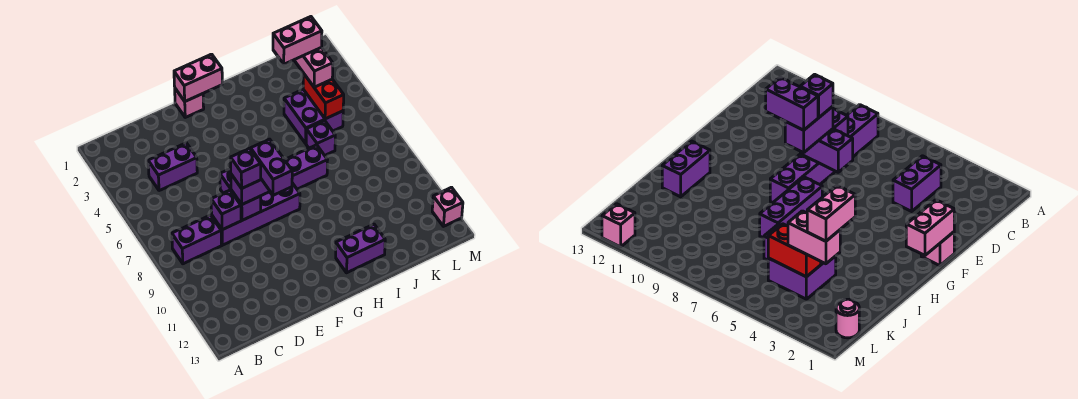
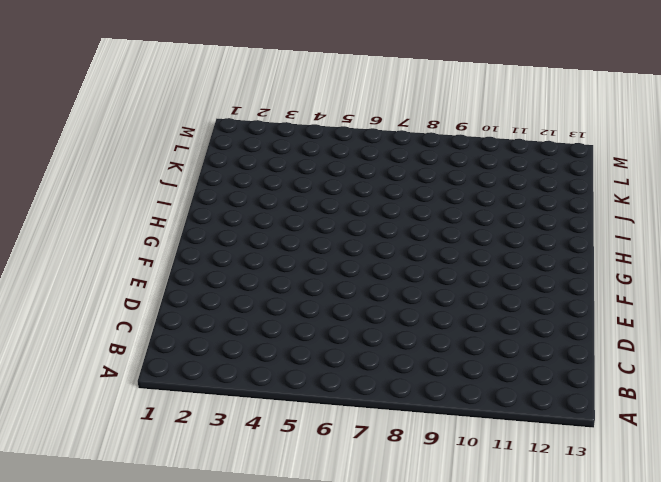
none -> purple brick B8:C8 level 1
none -> purple brick C4:D4 level 1
none -> purple brick D8:G8 level 1

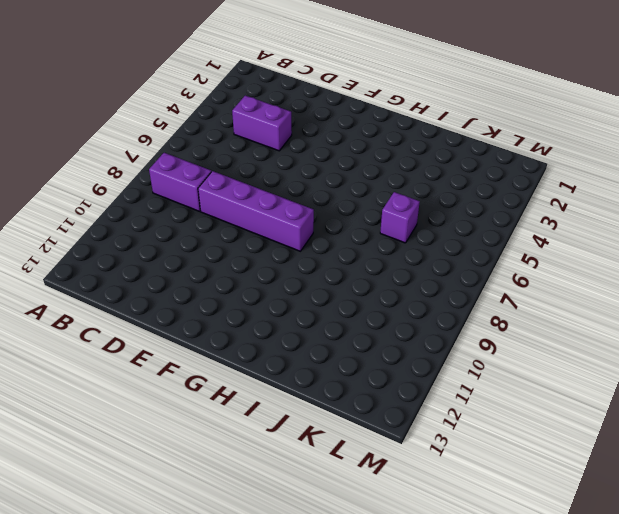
none -> pink brick F1 level 1
none -> purple brick G7:I7 level 1
none -> purple brick H12:I12 level 1

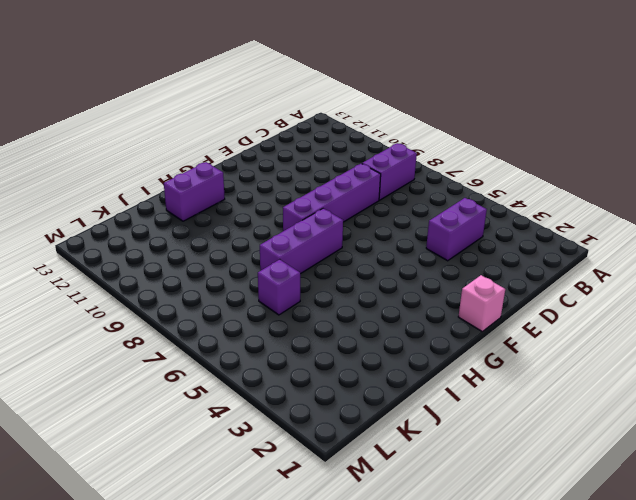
none -> purple brick J4:K5 level 1
none -> pink round brick L1 level 1
none -> pink brick M12 level 1

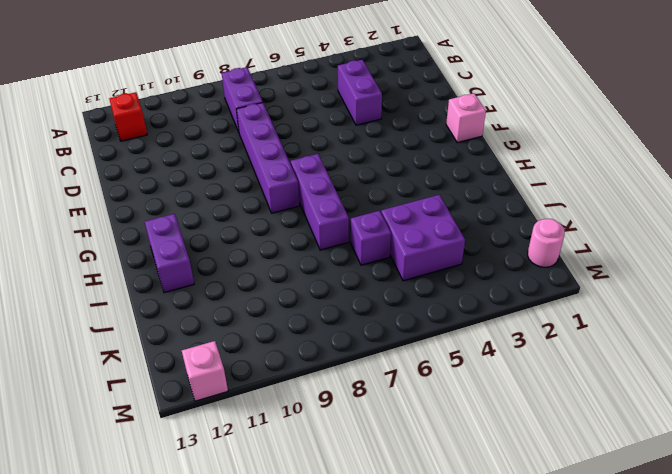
red brick B12 level 1 -> none
none -> purple brick D8 level 2
none -> purple brick E7:E8 level 2
none -> pink brick F1:G1 level 2

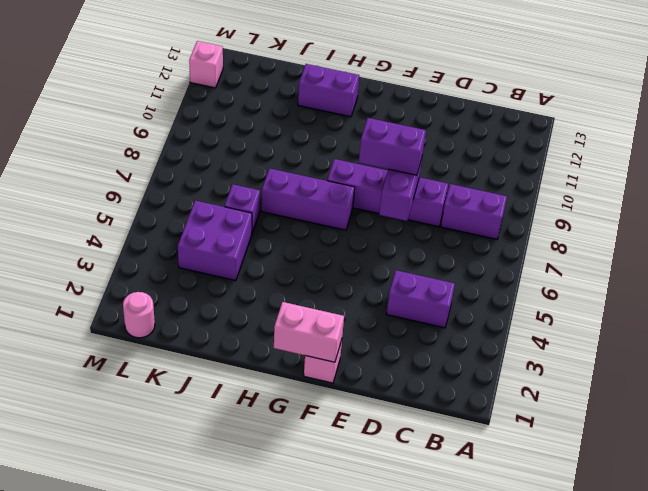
none -> purple brick D8 level 2
none -> red brick K4:K5 level 2
none -> pink brick K3:K4 level 3

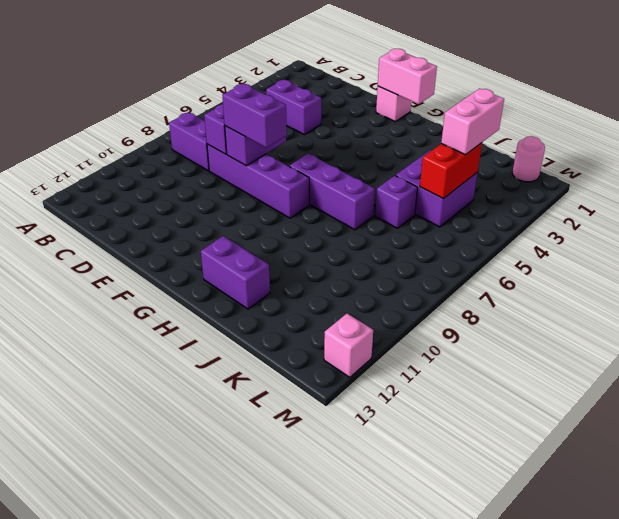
none -> purple brick E8 level 4
none -> purple brick F8:F9 level 4
none -> pink brick J3:K3 level 4

